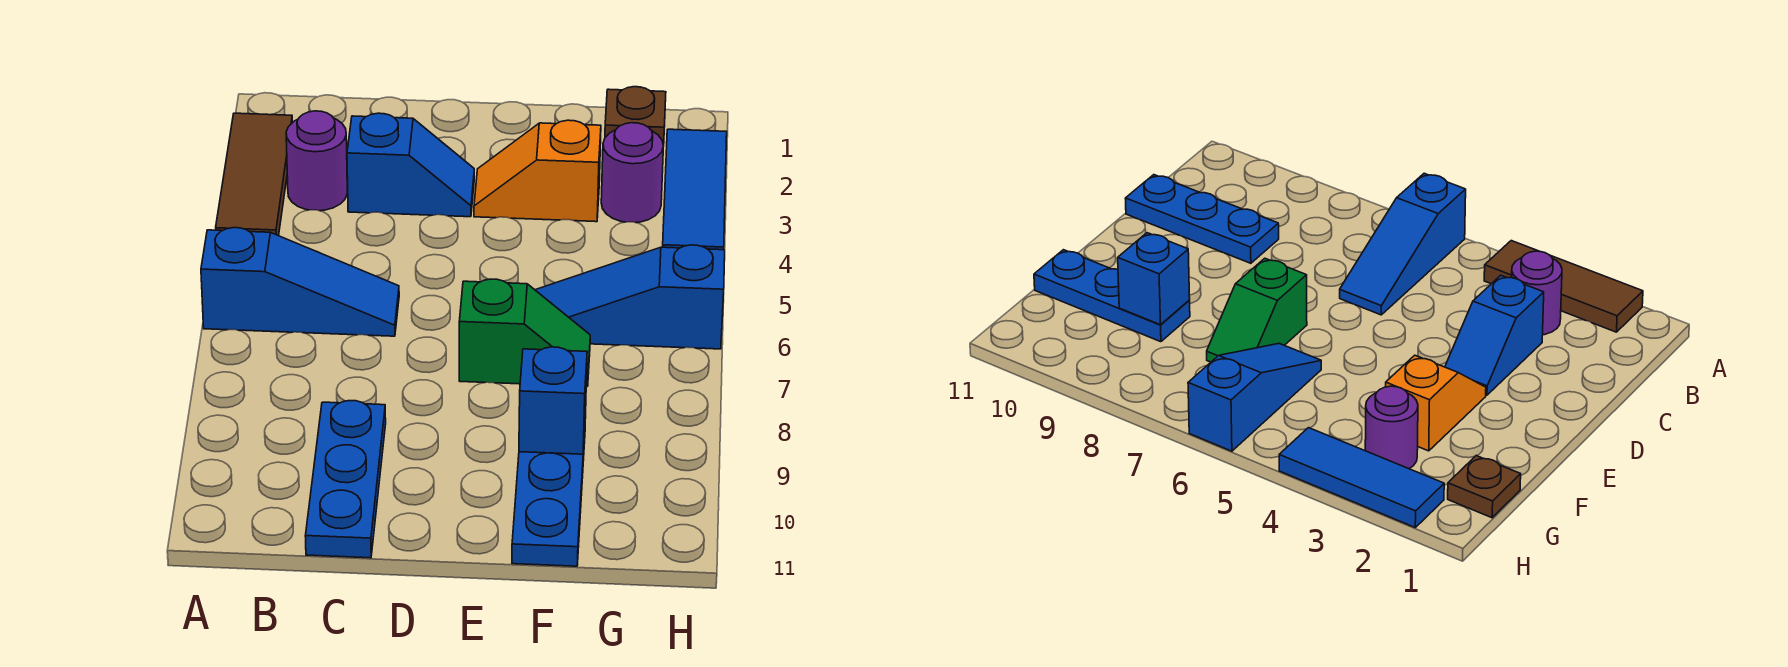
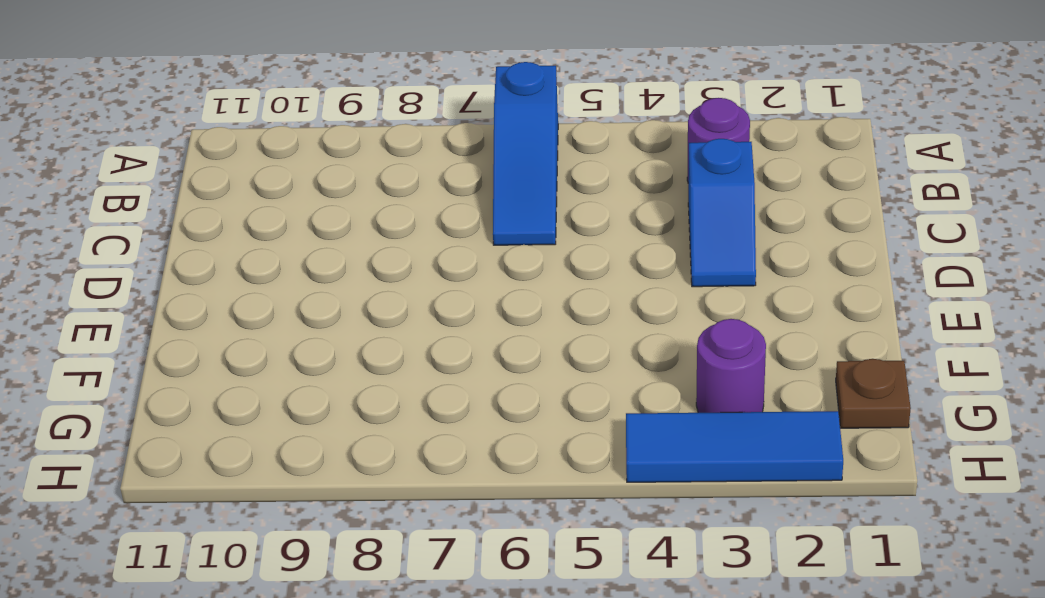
none -> brown tile A2:A4 level 1
none -> blue plate C9:C11 level 1
none -> orange slope E3:F3 level 1 top F

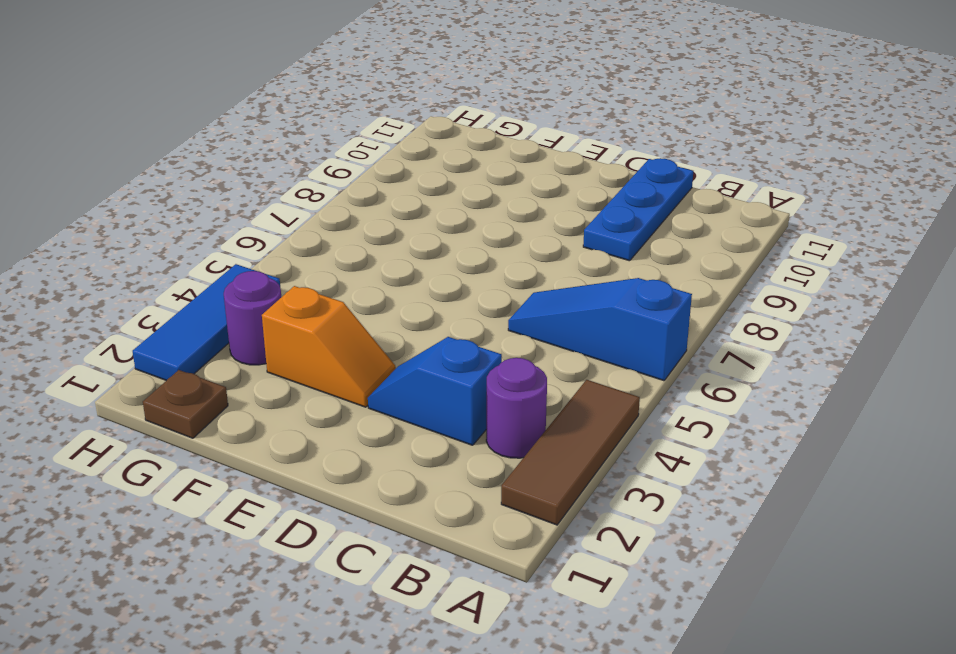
none -> green slope E7:F7 level 1 top E
none -> blue slope F6:H6 level 1 top H
none -> blue plate F9:F11 level 1

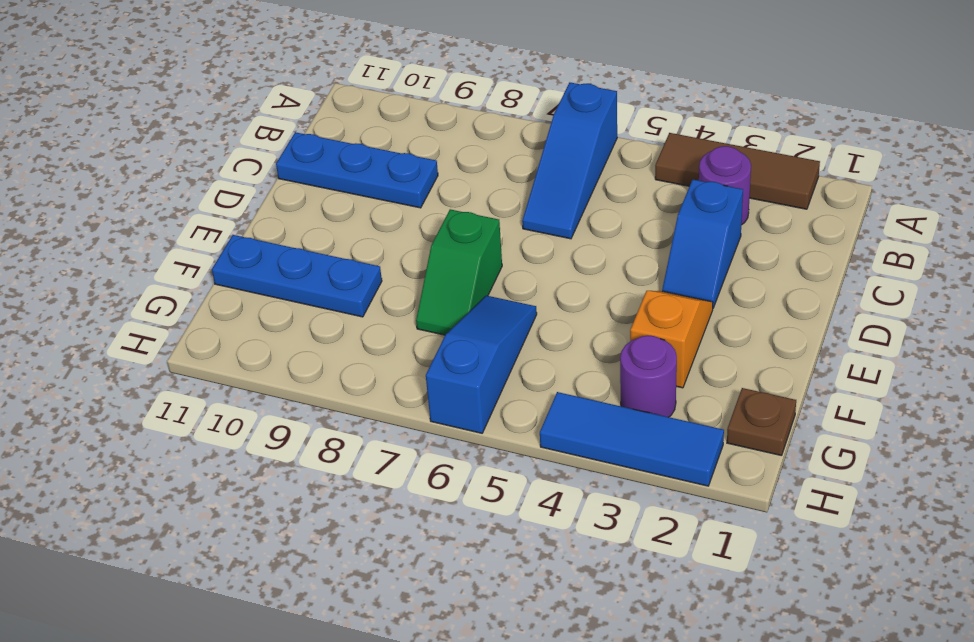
none -> blue brick F9 level 2

